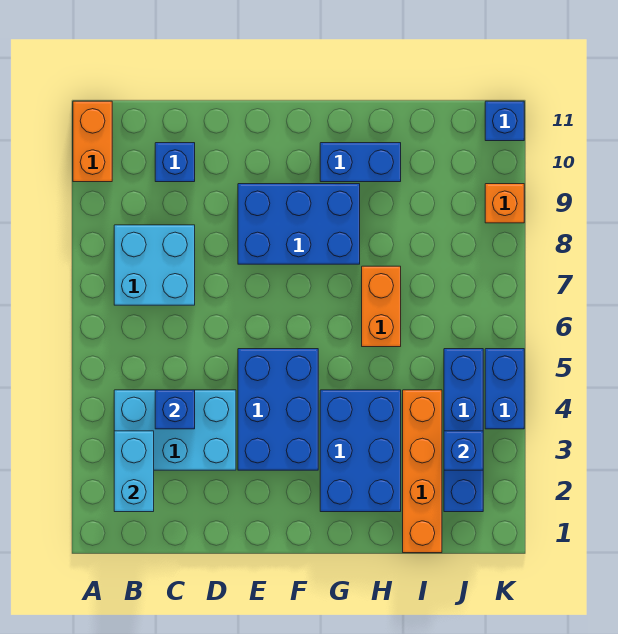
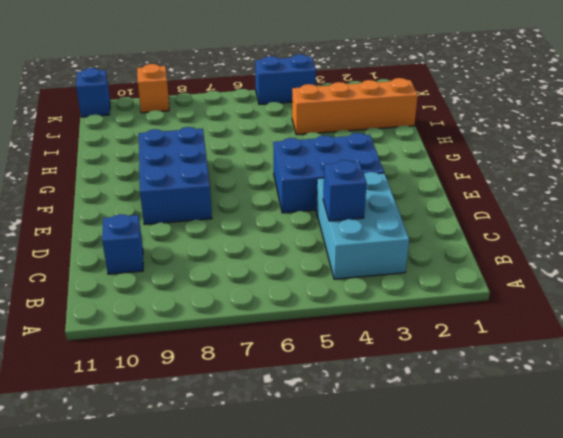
none -> orange brick A10:A11 level 1
none -> cyan brick B7:C8 level 1
none -> blue brick G2:H4 level 1

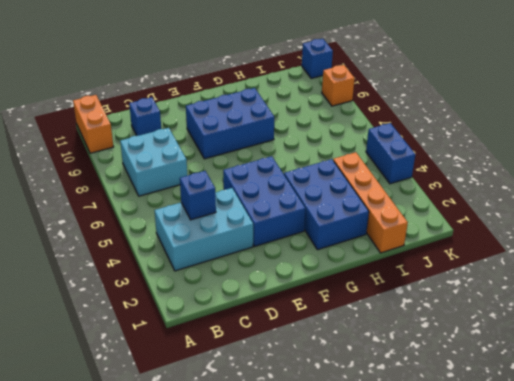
none -> blue brick G10:H10 level 1
none -> orange brick H6:H7 level 1
none -> blue brick J2:J5 level 1

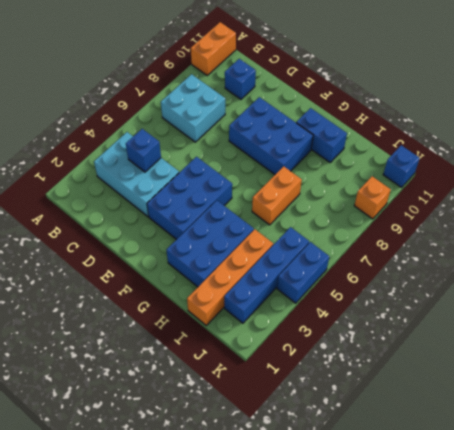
none -> cyan brick B2:B3 level 2
none -> blue brick J3 level 2

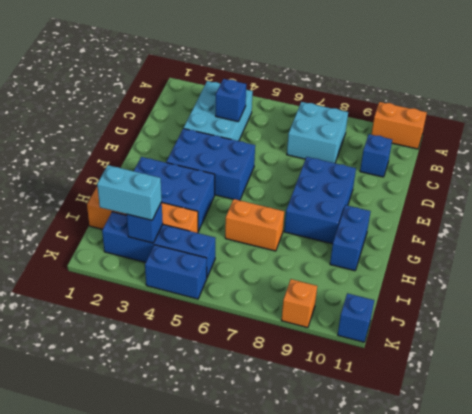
cyan brick J2:J3 level 3 -> cyan brick B2:B3 level 2

